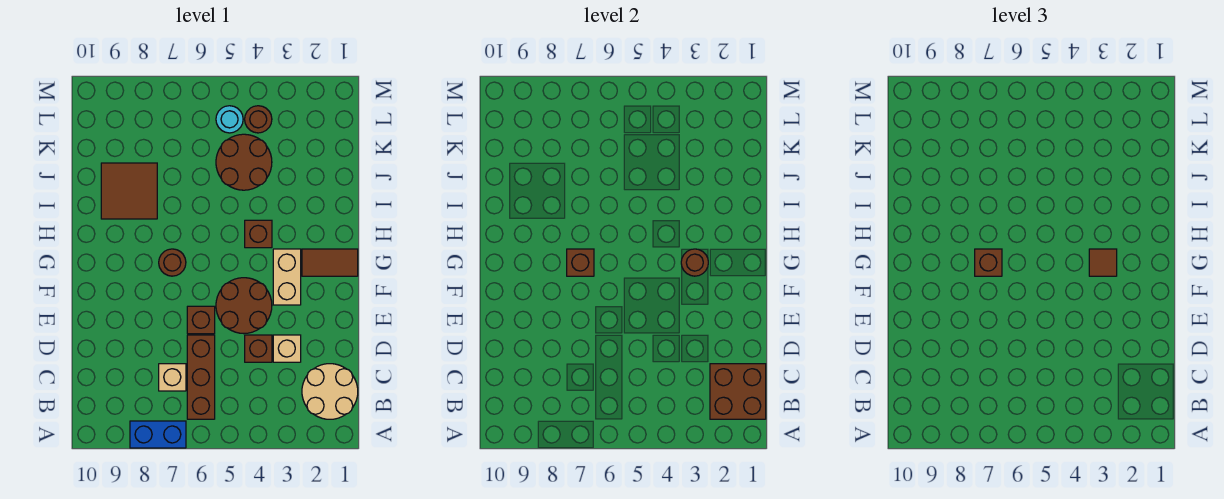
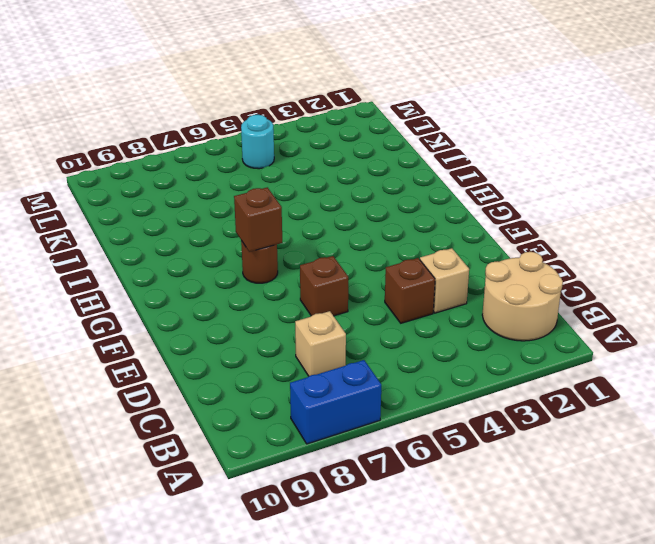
none -> brown brick B6:D6 level 1
none -> brown round brick E4:F5 level 1
none -> tan brick F3:G3 level 1

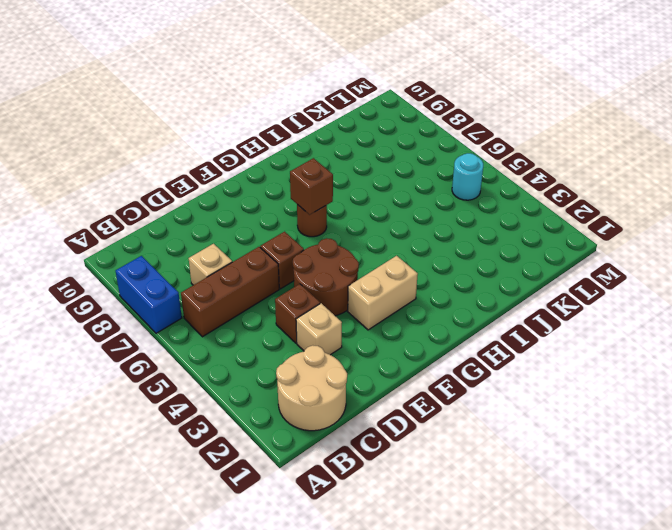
none -> brown tile G1:G2 level 1
none -> brown brick H4 level 1
none -> brown tile I8:J9 level 1

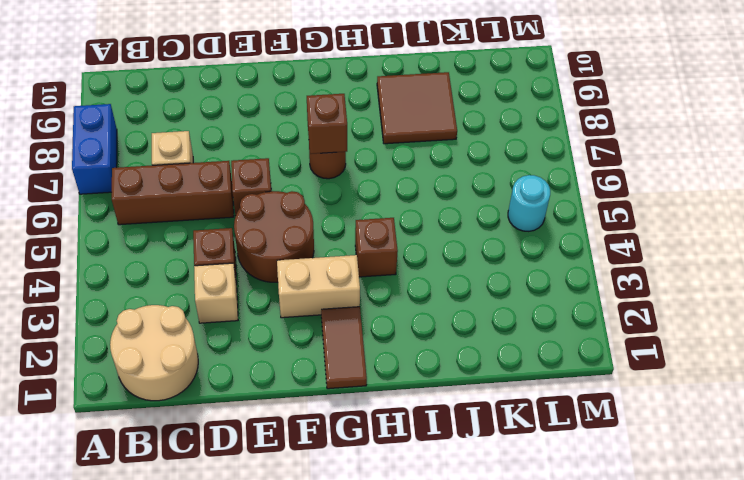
none -> brown round brick J4:K5 level 1
none -> brown round brick L4 level 1
none -> brown brick B1:C2 level 2

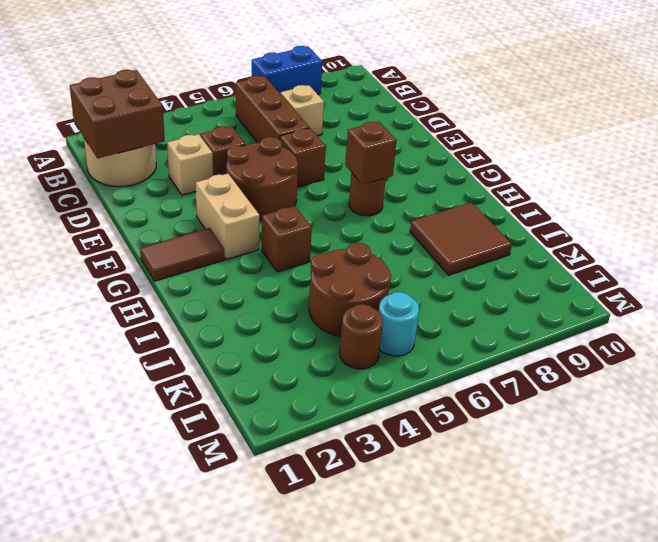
none -> brown round brick G3 level 2
none -> brown tile G3 level 3
none -> brown brick G7 level 3

